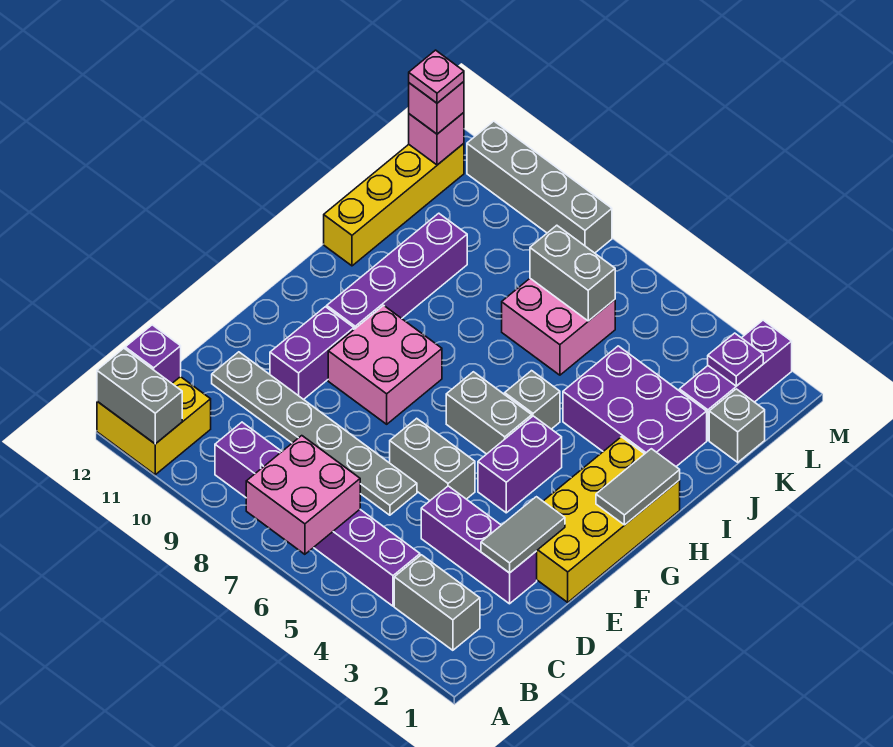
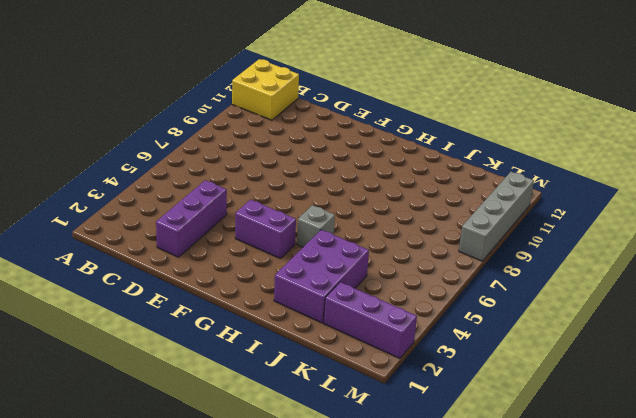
none -> grey brick B2:B3 level 1
none -> purple brick B4:B9 level 1
none -> grey plate D6:D11 level 1

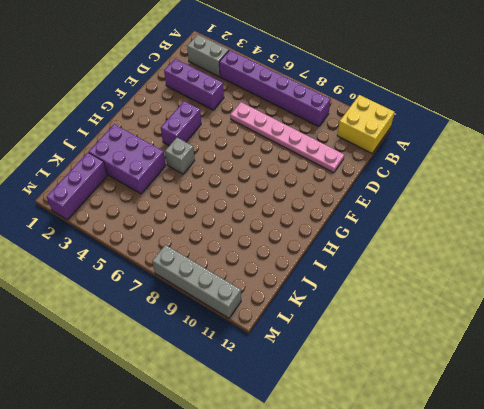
pink plate D6:D11 level 1 -> grey plate D6:D11 level 1
none -> yellow brick E1:H2 level 1
none -> grey brick E5:E6 level 1
none -> purple brick E10:F10 level 1

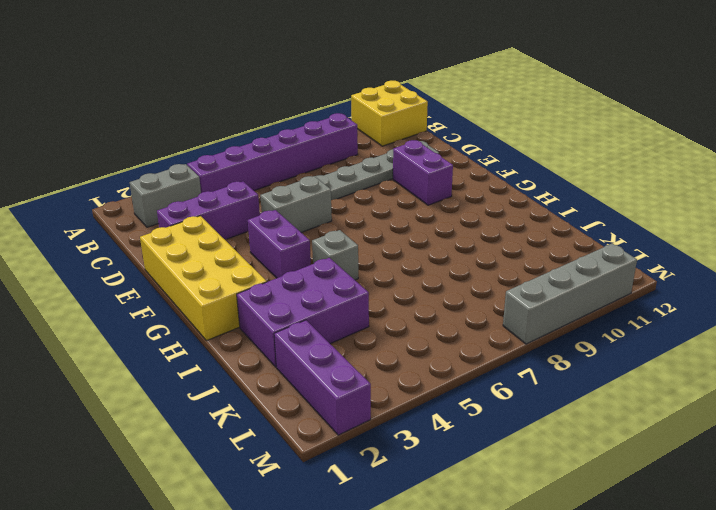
none -> pink brick F8:G9 level 1
none -> grey brick G5:G6 level 1
none -> purple brick G10:J10 level 1

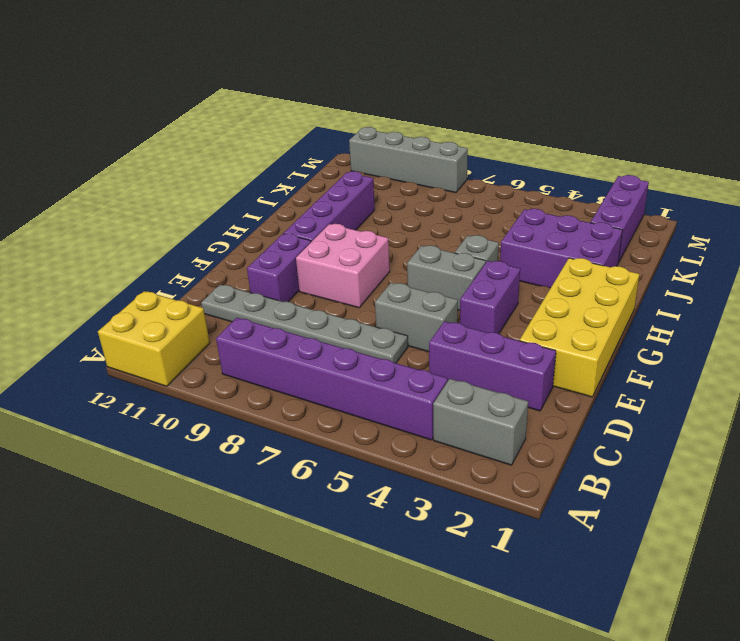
none -> yellow brick I12:L12 level 1
none -> pink brick J6:K7 level 1
none -> grey brick K1 level 1

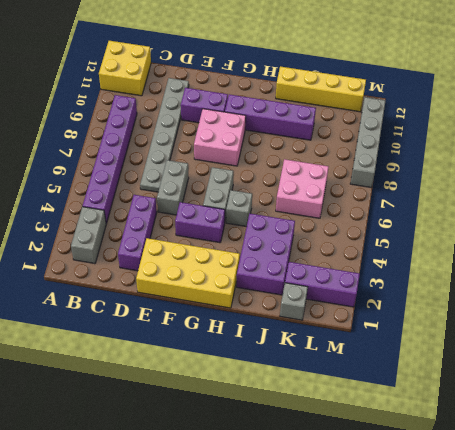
none -> pink brick A6:B7 level 2
none -> grey brick A11:A12 level 2
none -> purple brick B12 level 2

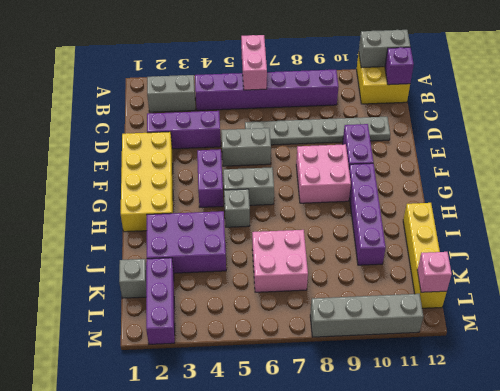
pink brick A6:B6 level 2 -> pink brick A6:B7 level 2
none -> grey tile D2:E2 level 2
none -> grey tile G1:H1 level 2
none -> grey brick K6:K7 level 2

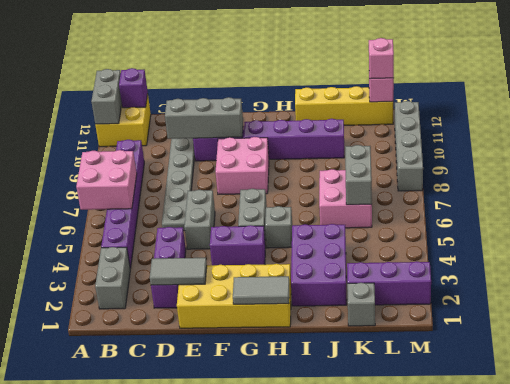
grey brick D10:F10 level 2 -> none
none -> purple plate L2 level 2
none -> pink plate L12 level 4

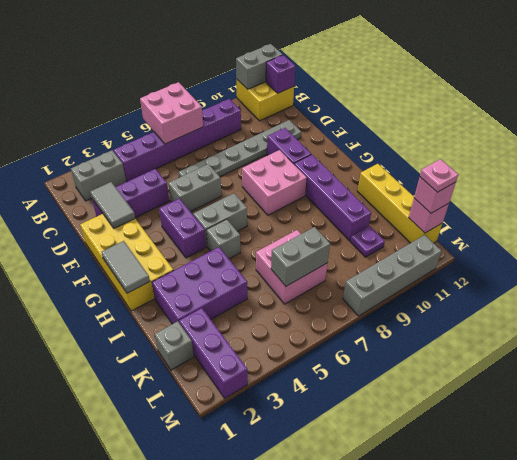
purple plate K10 level 1 -> purple plate L2 level 2

